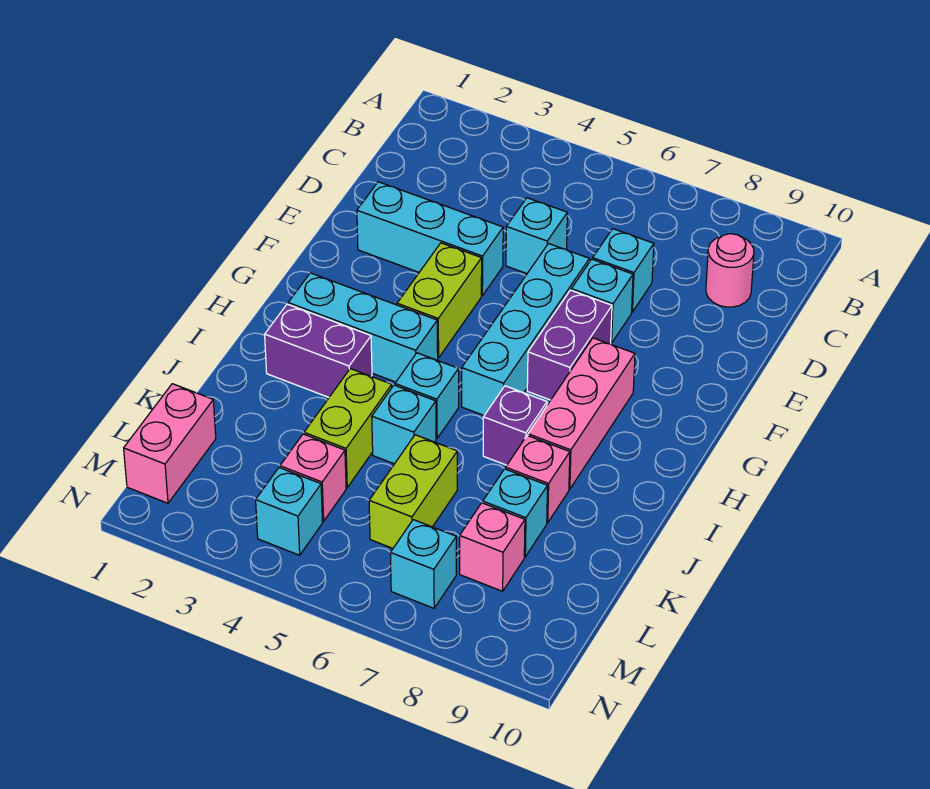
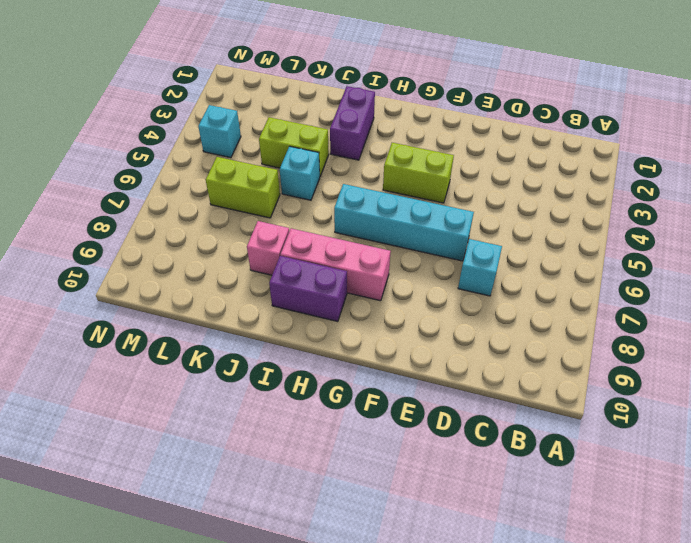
purple brick H9:I9 level 1 -> purple brick F7:G7 level 1
none -> pink round brick C9 level 1
none -> cyan brick D5 level 1
none -> cyan brick E2:E4 level 1

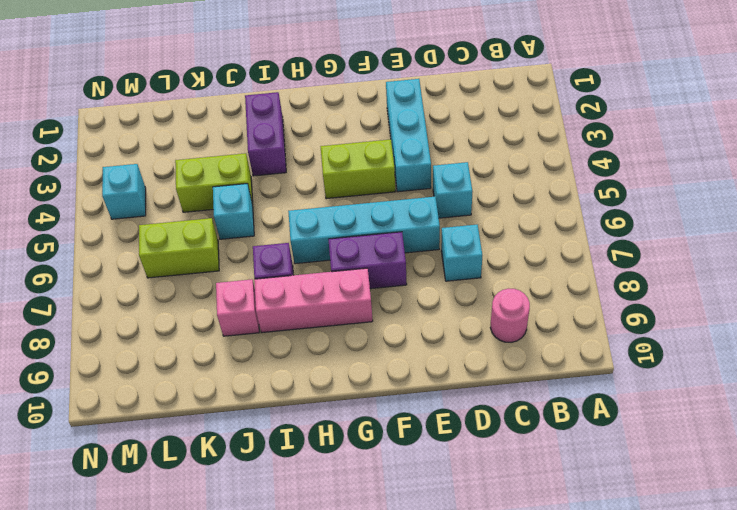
none -> cyan brick E7 level 1
none -> cyan brick H2:H4 level 1
none -> cyan brick I5 level 1

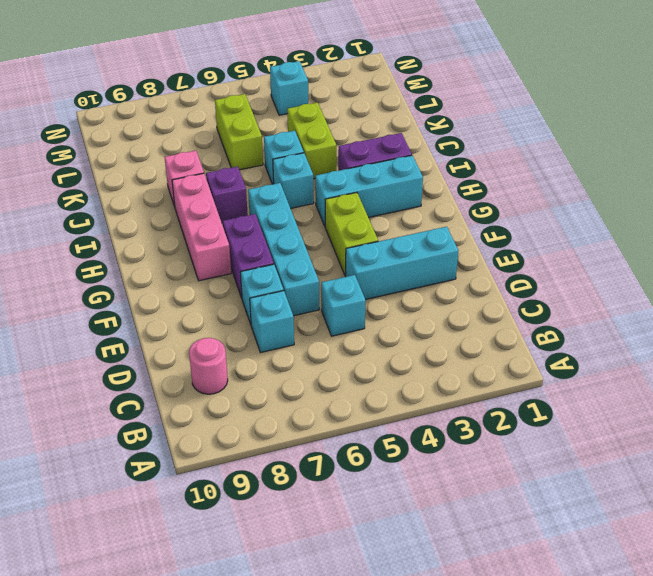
none -> cyan brick K8 level 1
none -> pink brick L1:M1 level 1
none -> pink brick L4 level 1

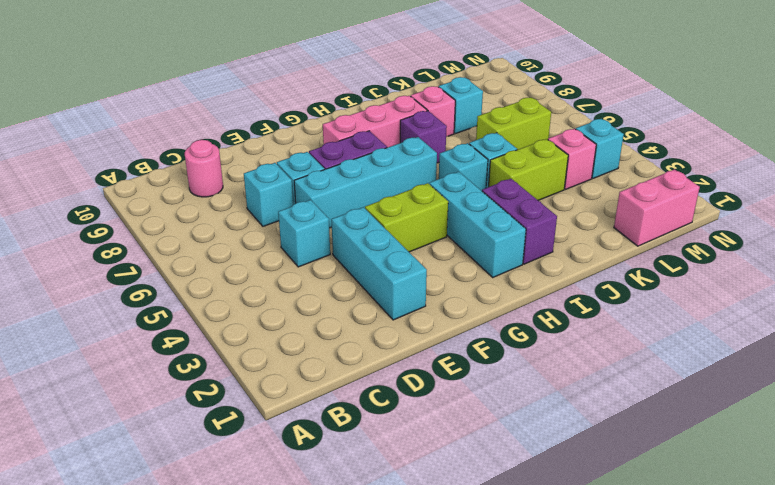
none -> pink brick L8 level 1
none -> cyan brick M7 level 1

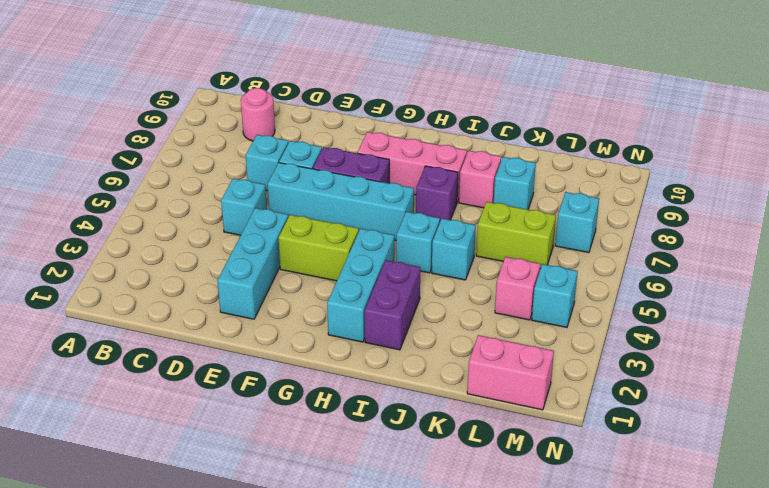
none -> lime brick J4:K4 level 1
none -> pink brick L8 level 1

